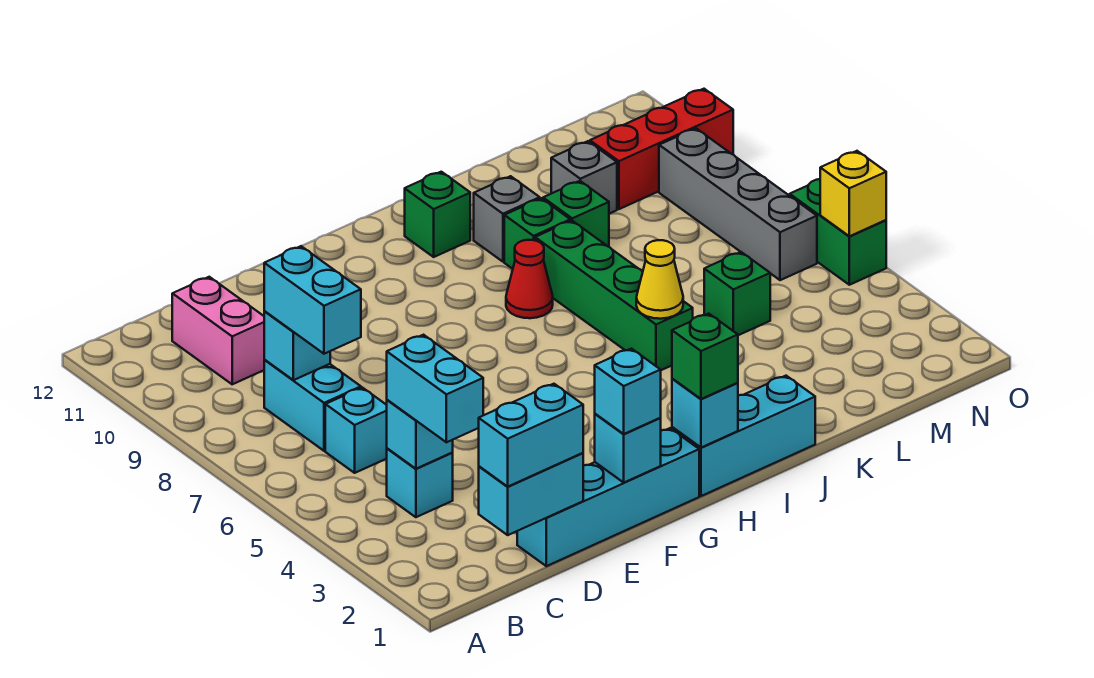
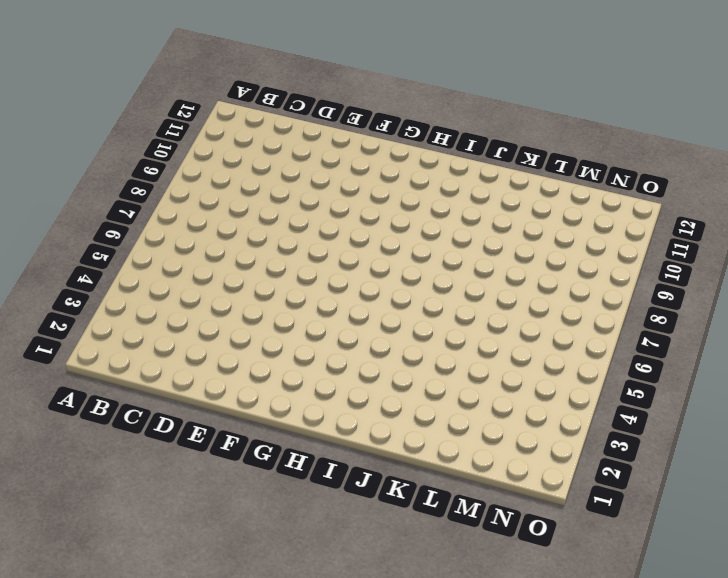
none -> cyan brick C4 level 1
none -> cyan brick C6 level 1
none -> cyan brick C7:C8 level 1

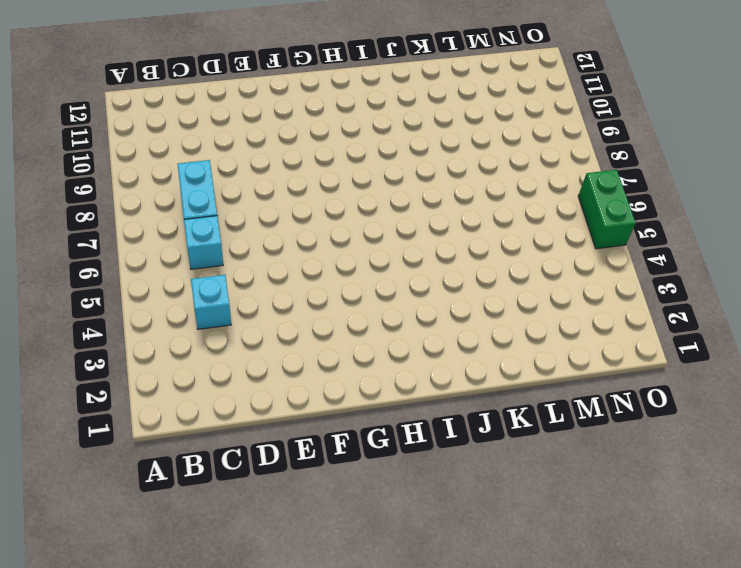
none -> pink brick C10:C11 level 1
none -> cyan brick D1:G1 level 1
none -> cyan brick H1:J1 level 1

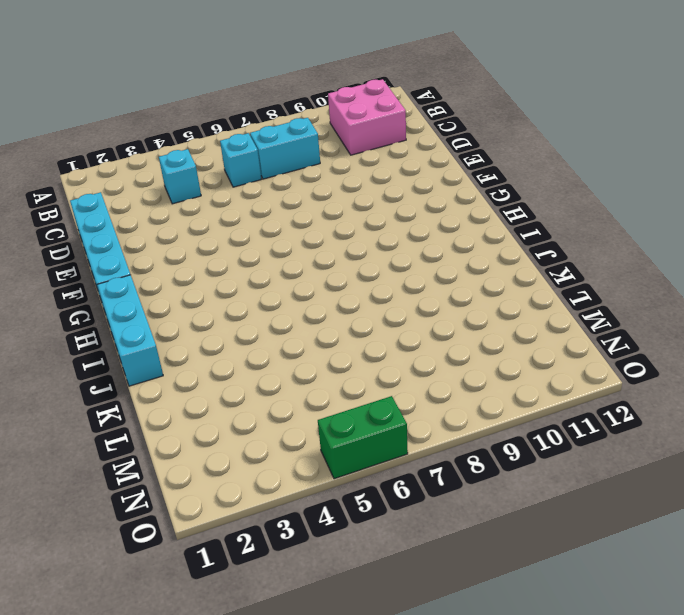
pink brick B10:C11 level 1 -> pink brick C10:C11 level 1
none -> red cone I8 level 1
none -> green brick I11 level 1
none -> green brick J5:J8 level 1

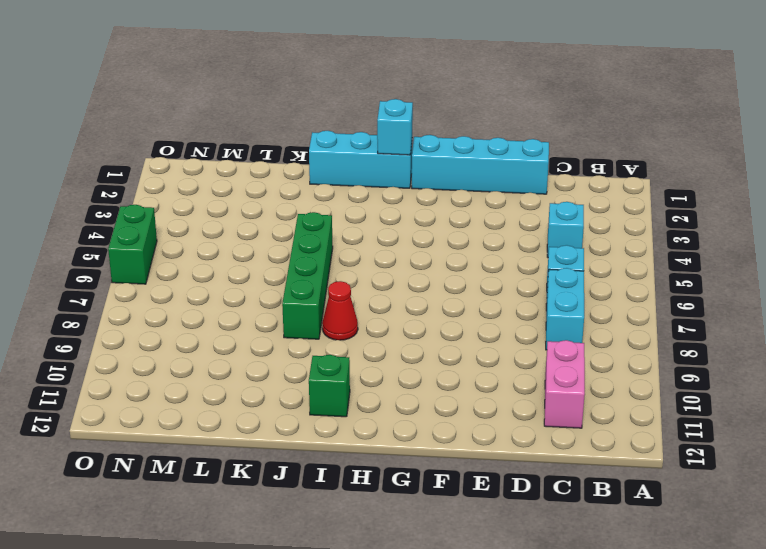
none -> green brick J9 level 1
none -> grey brick J10 level 1
none -> green brick K9 level 1

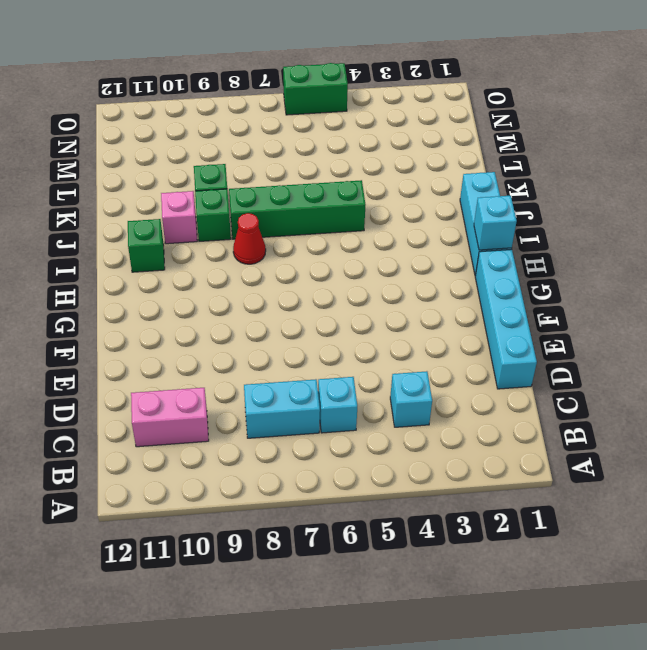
pink brick J10 level 1 -> grey brick J10 level 1
none -> green brick L5 level 1
none -> grey brick L10 level 1
none -> red brick M10:O10 level 1

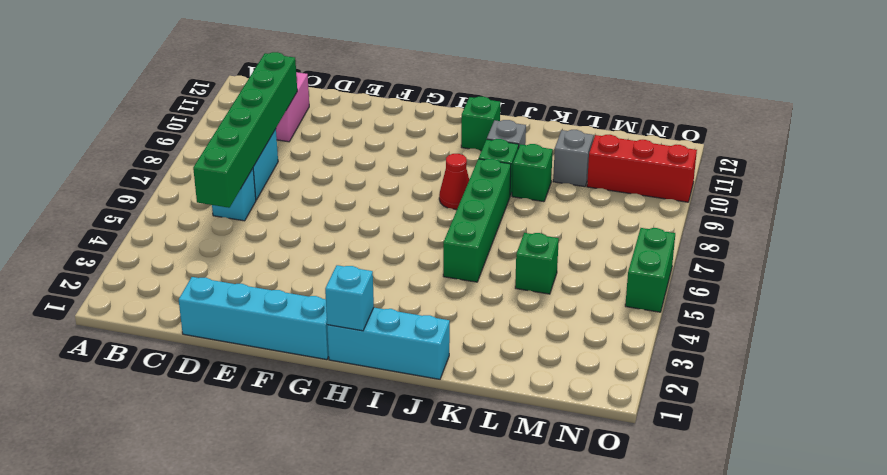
green brick C5:C10 level 2 -> cyan brick C8 level 2
none -> cyan brick C4 level 1
none -> grey brick N6:N9 level 1
none -> cyan brick C1:D1 level 2

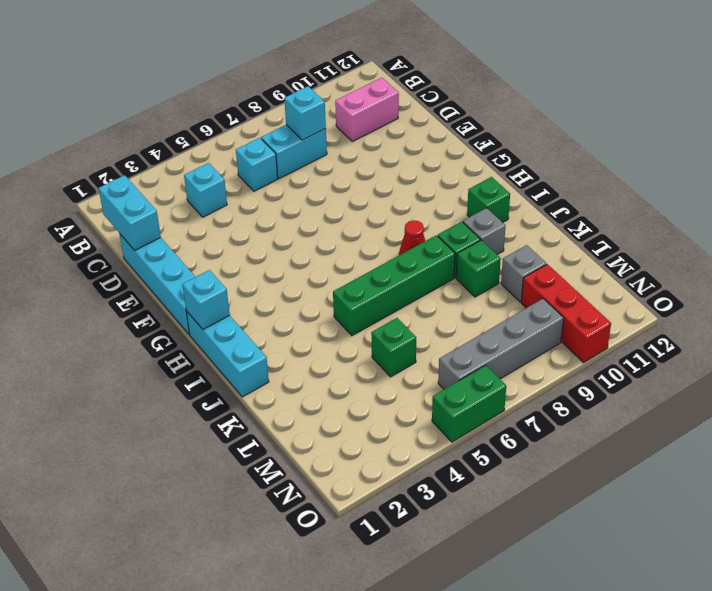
none -> cyan brick C4 level 2
none -> cyan brick F1 level 2
none -> yellow cone J5 level 2

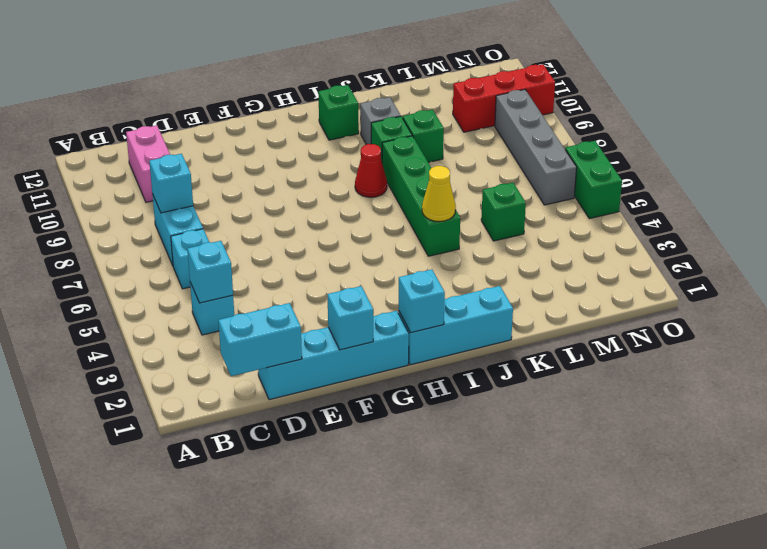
none -> grey brick L10 level 1
none -> yellow brick O5 level 2
none -> cyan brick C1:D1 level 3

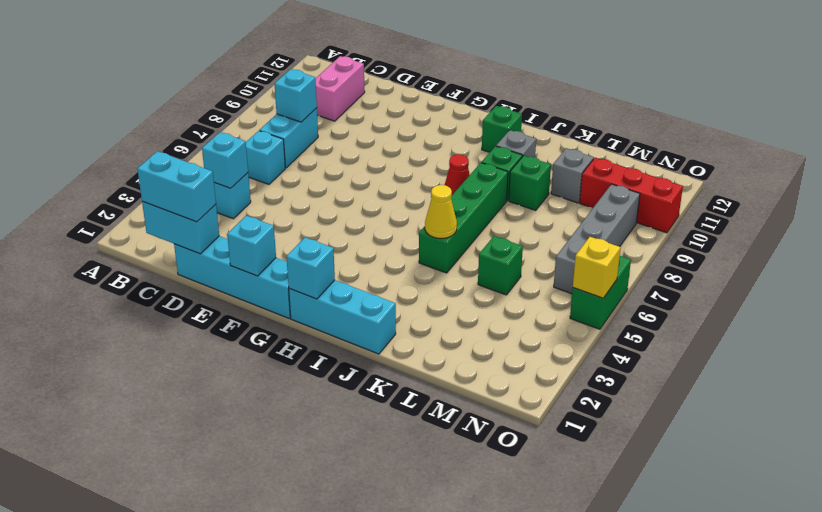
none -> cyan brick C3:C4 level 3
none -> cyan brick C7:C8 level 3
none -> cyan brick F1 level 3

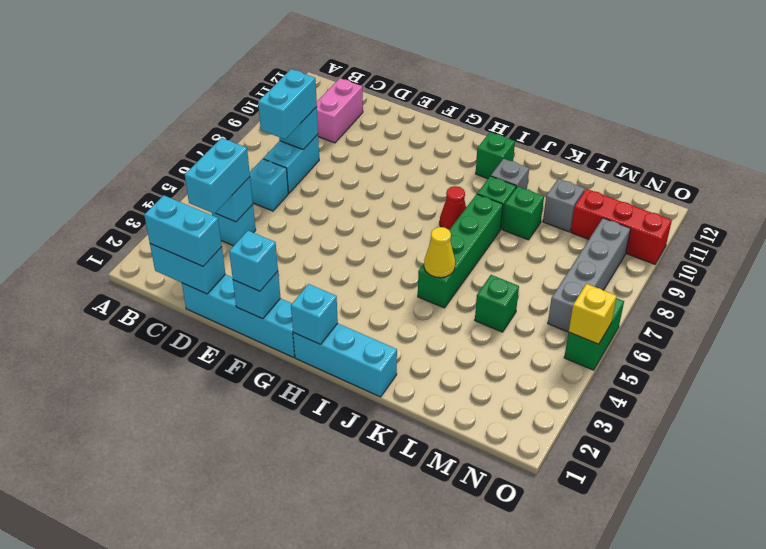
none -> green brick H1 level 3

